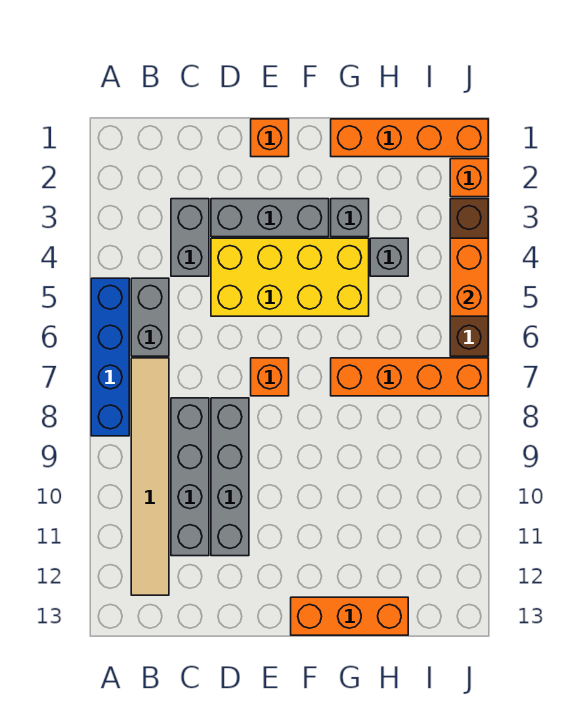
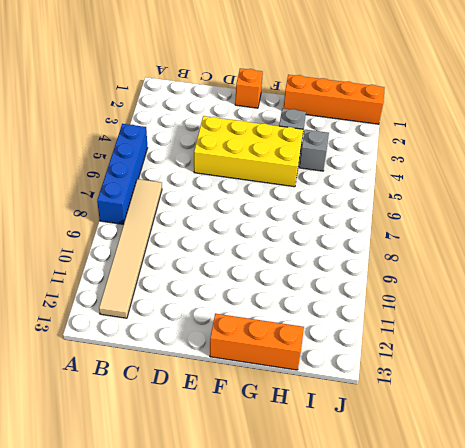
none -> grey brick B5:B6 level 1
none -> grey brick C3:C4 level 1
none -> grey brick C8:C11 level 1

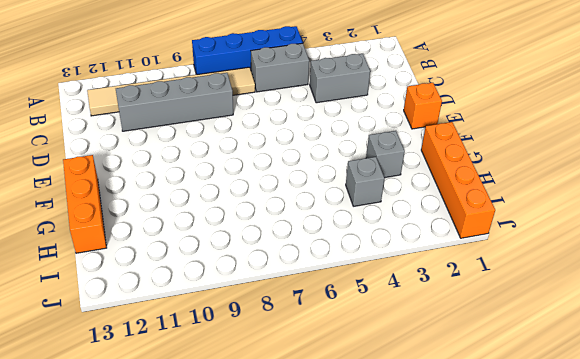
none -> grey brick D3:F3 level 1
none -> yellow brick D4:G5 level 1
none -> grey brick D8:D11 level 1

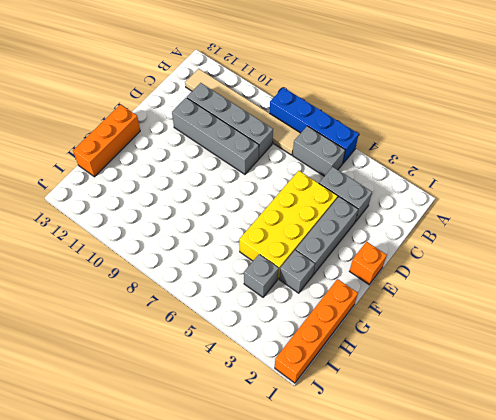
none -> orange brick E7 level 1
none -> orange brick G7:J7 level 1
none -> orange brick J2 level 1

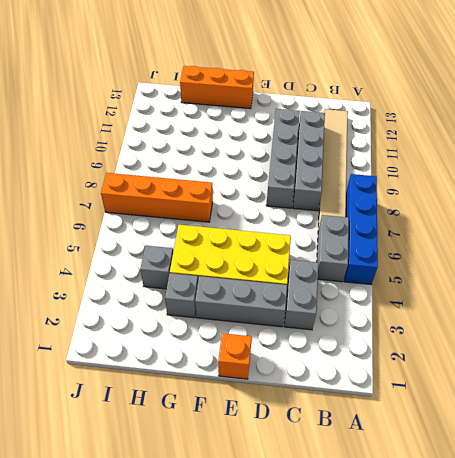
none -> orange brick E7 level 1
none -> orange brick G1:J1 level 1
none -> orange brick J2 level 1

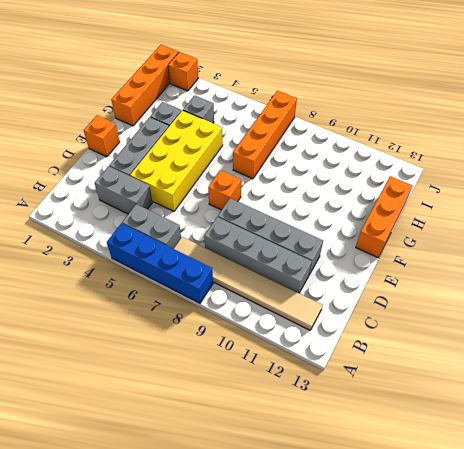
none -> brown brick J3:J6 level 1
none -> orange brick J4:J5 level 2

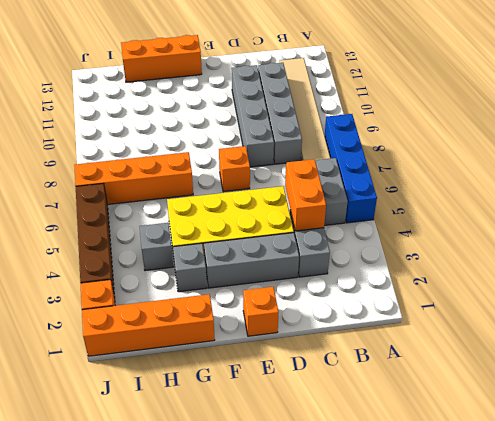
orange brick C4:C5 level 2 -> orange brick J4:J5 level 2

